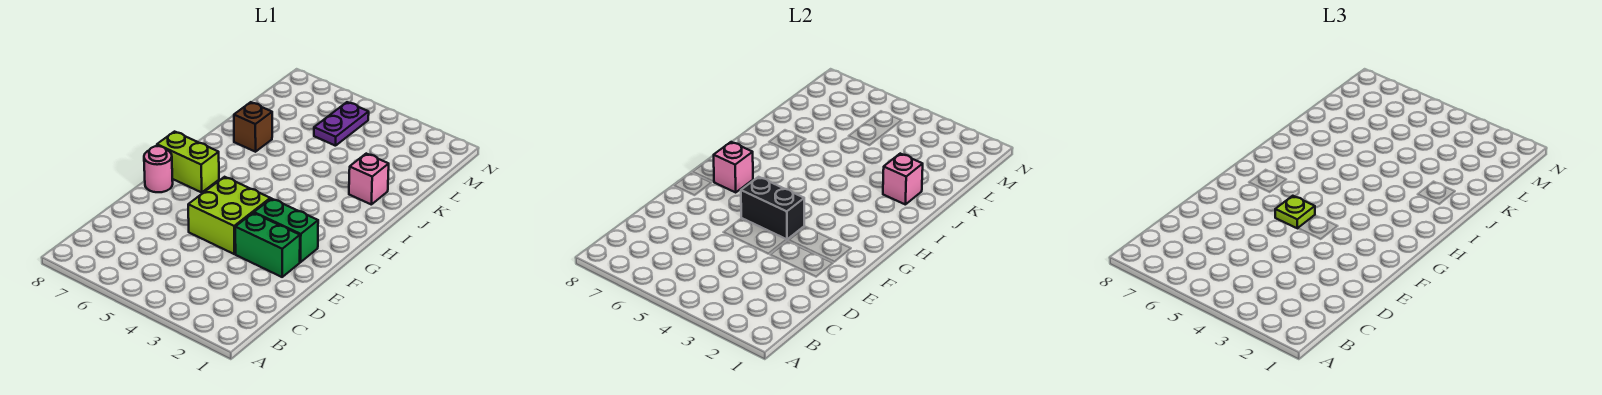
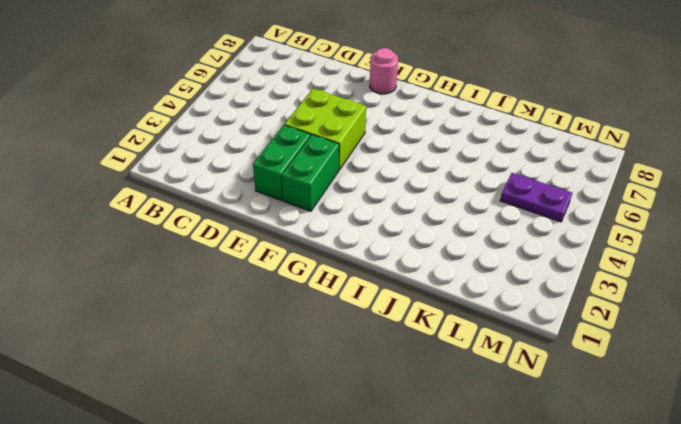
none -> lime brick G7:G8 level 1
none -> pink brick J2 level 1
none -> brown brick J7 level 1

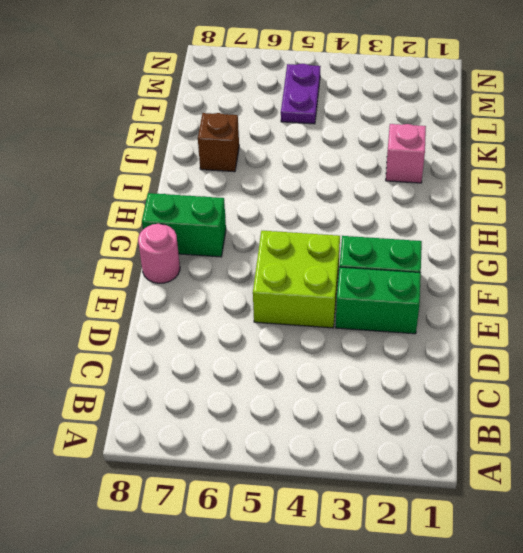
green brick G7:G8 level 1 -> lime brick G7:G8 level 1
none -> black brick F4:F5 level 2
none -> pink brick G7 level 2
none -> pink brick J2 level 2

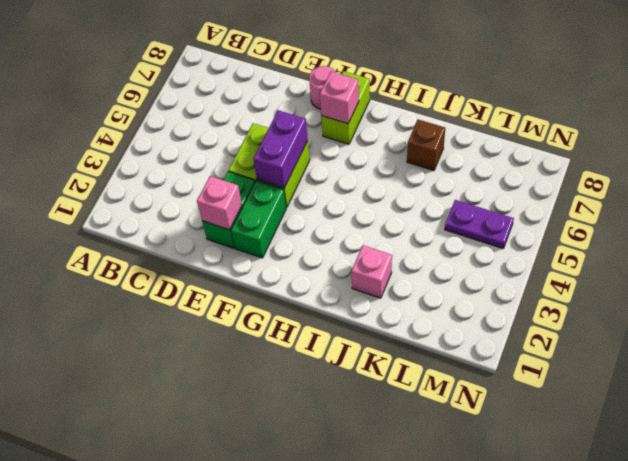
pink brick E2 level 2 -> pink brick J2 level 2
purple brick F4:F5 level 2 -> black brick F4:F5 level 2
none -> lime plate F5 level 3

